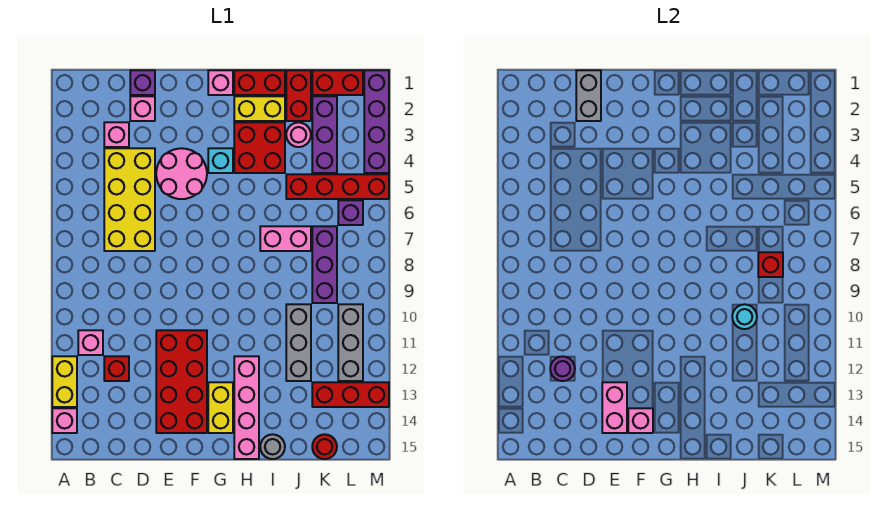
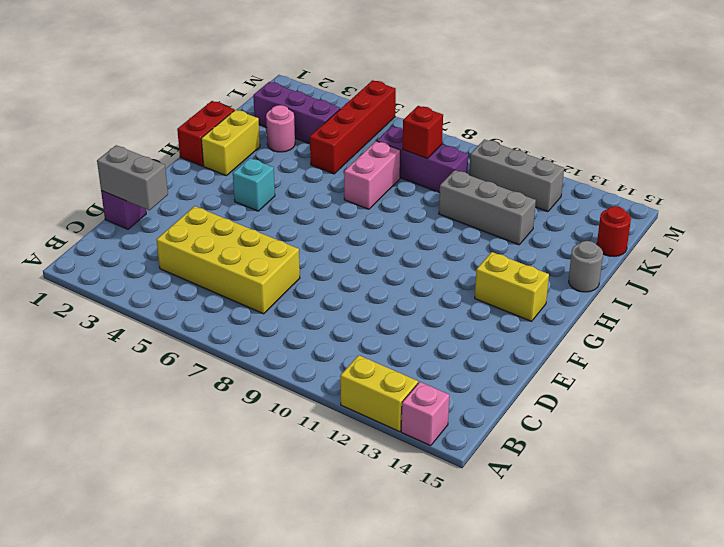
none -> pink brick B11 level 1
none -> pink brick C3 level 1
none -> red brick C12 level 1
none -> pink brick D2 level 1

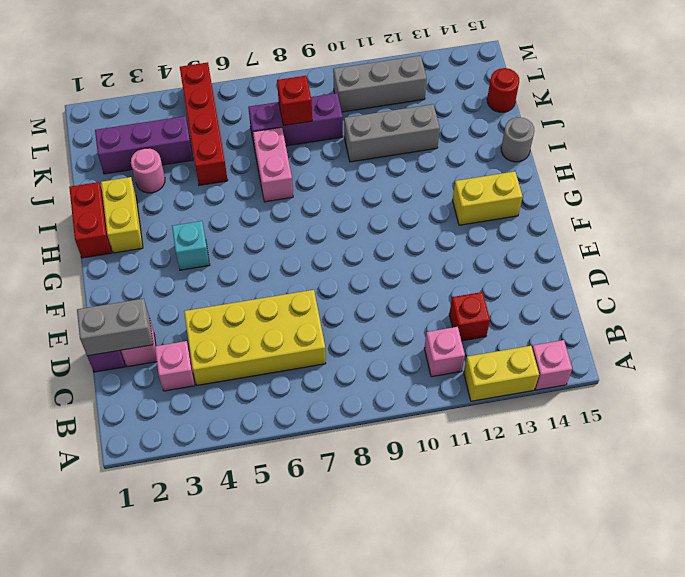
none -> pink round brick E4:F5 level 1
none -> red brick E11:F14 level 1
none -> pink brick G1 level 1
none -> red brick H3:I4 level 1

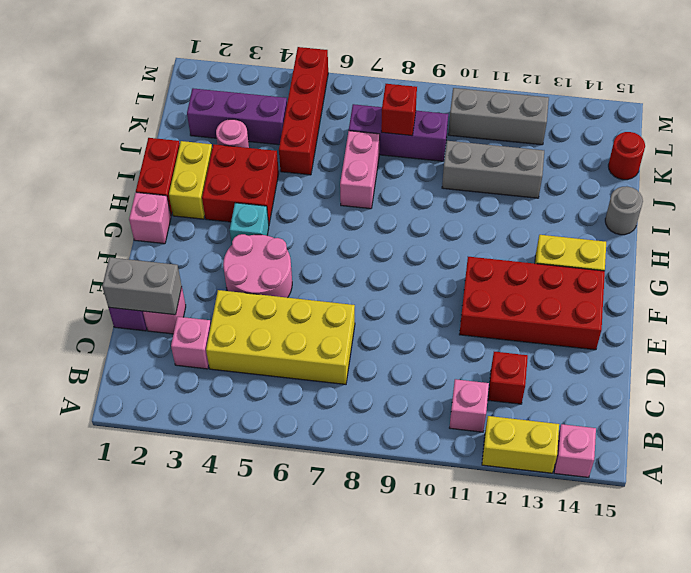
none -> pink brick H12:H15 level 1
none -> red brick J1:J2 level 1
none -> red brick K1:L1 level 1
none -> red brick K13:M13 level 1

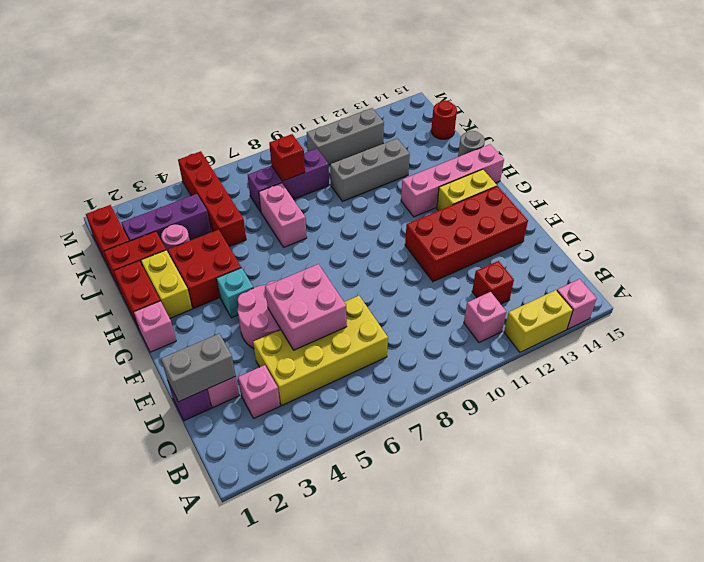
pink brick D5:E6 level 2 -> none
none -> red brick K13:M13 level 1
none -> purple brick L6 level 1
none -> purple brick M1:M4 level 1
none -> purple round brick C12 level 2

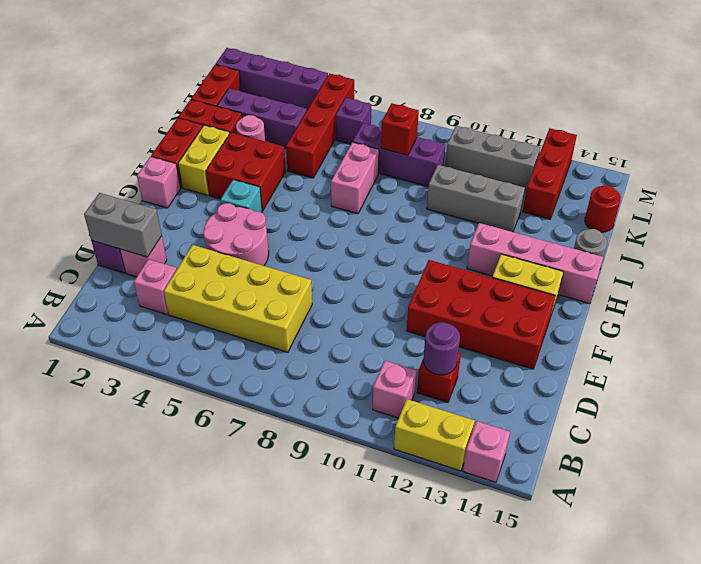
none -> pink brick E13:E14 level 2
none -> pink brick F14 level 2
none -> cyan round brick J10 level 2

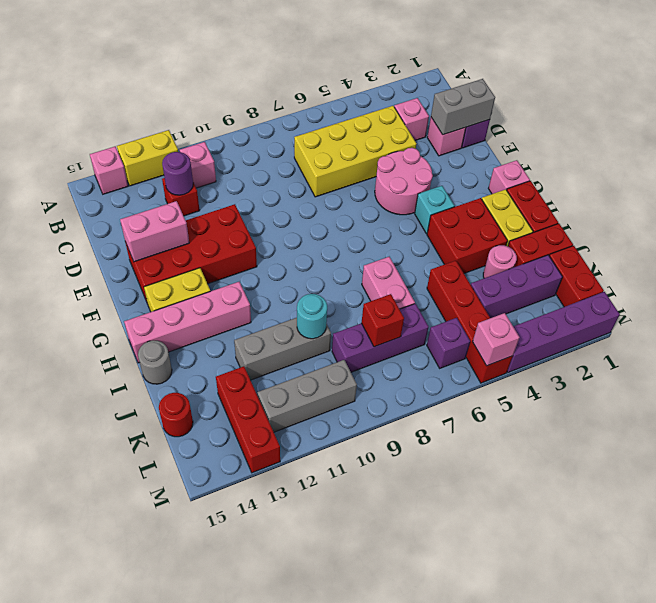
pink brick M5 level 2 -> pink brick F14 level 2

